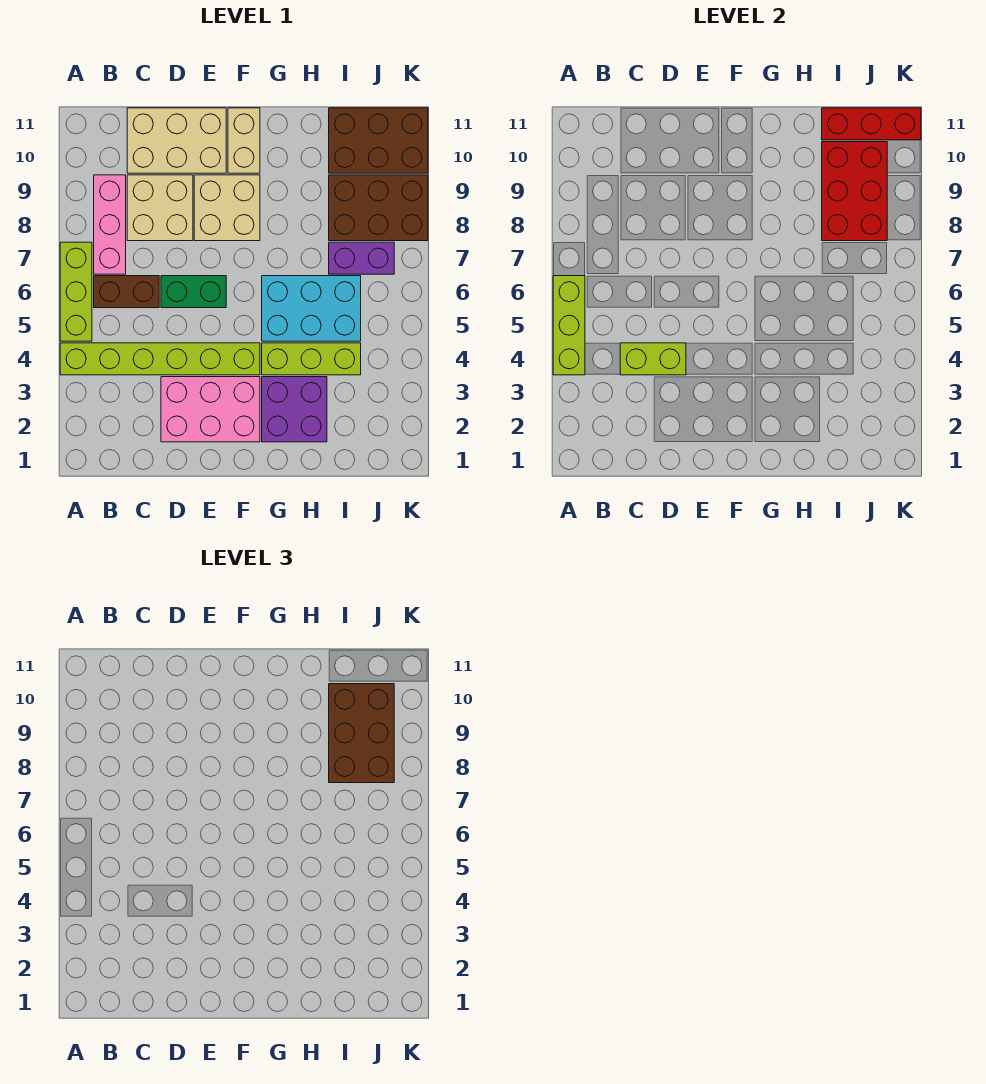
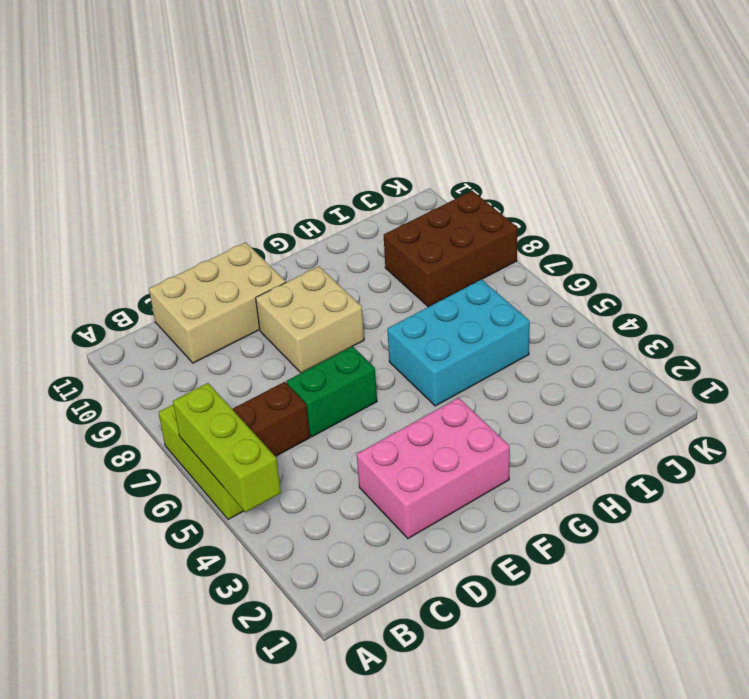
none -> lime brick A4:F4 level 1
none -> pink brick B7:B9 level 1
none -> tan brick C8:D9 level 1

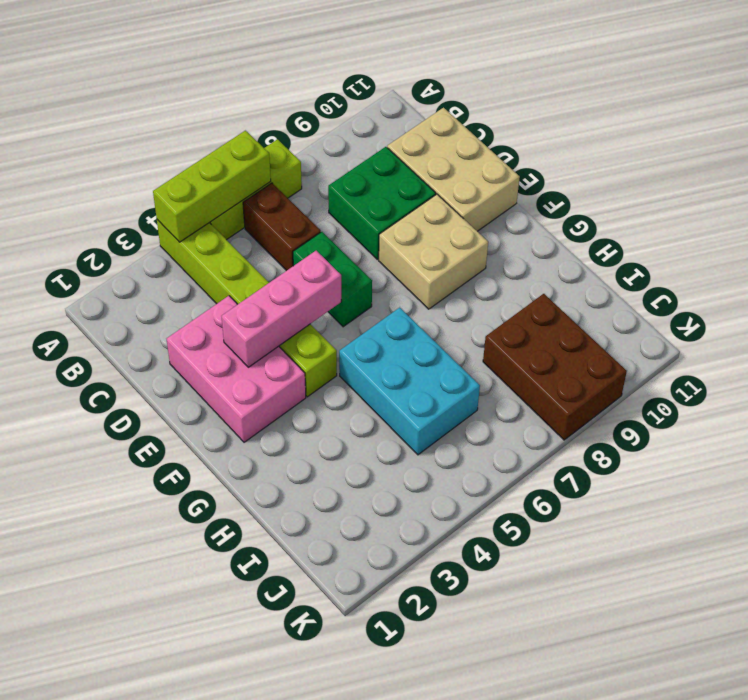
green brick C8:D9 level 1 -> tan brick C8:D9 level 1
pink brick E3:E5 level 2 -> pink brick B7:B9 level 1
none -> tan brick F10:F11 level 1
none -> purple brick G2:H3 level 1
none -> lime brick G4:I4 level 1

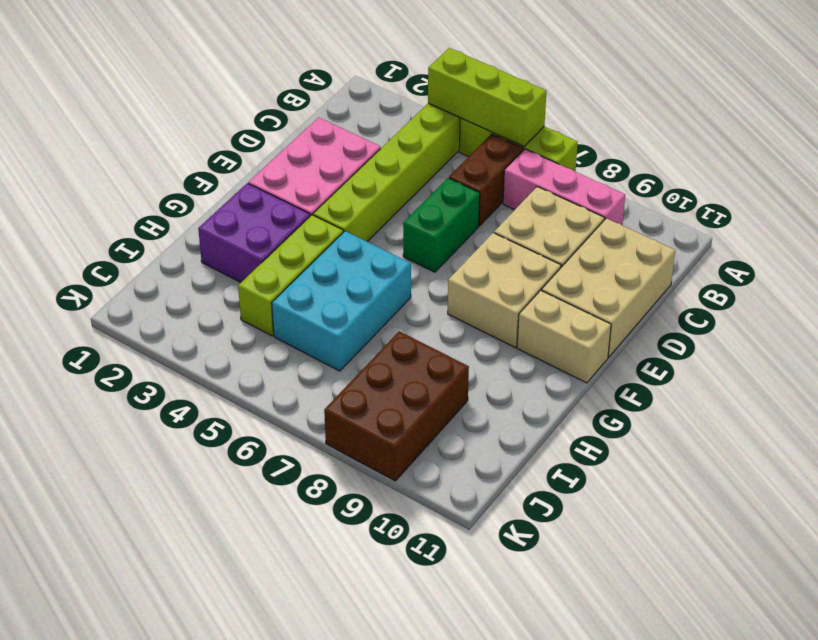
none -> purple brick I7:J7 level 1
none -> brown brick I10:K11 level 1
none -> lime brick C4:D4 level 2

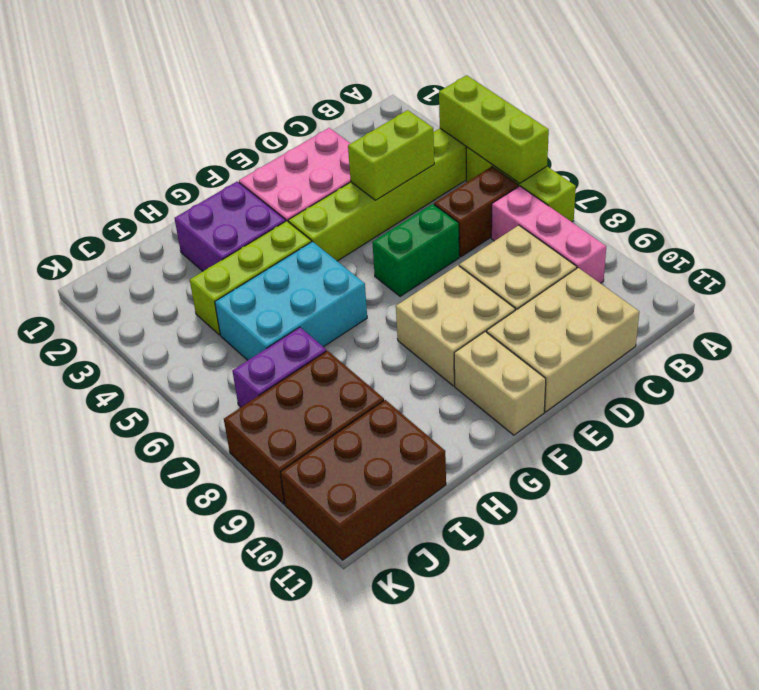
none -> red brick I8:J10 level 2
none -> red brick I11:K11 level 2
none -> brown brick I8:J10 level 3

